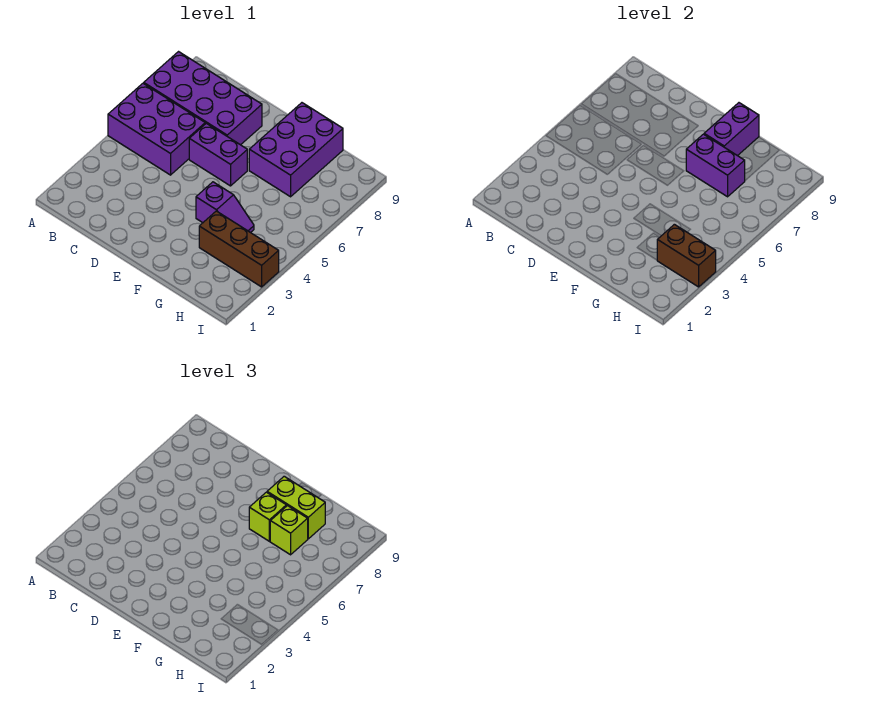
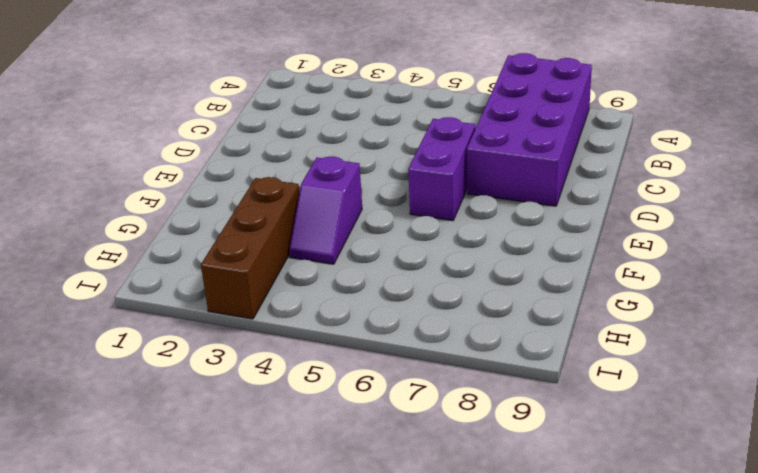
none -> purple brick A5:C6 level 1
none -> purple brick F7:G9 level 1
none -> purple brick F7:G7 level 2

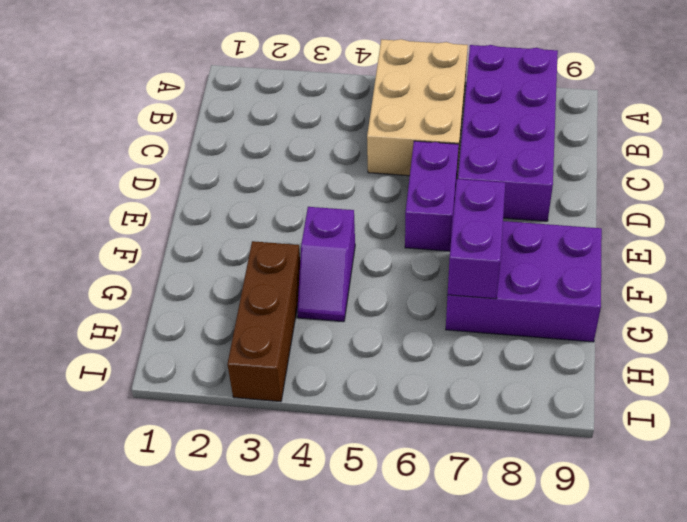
tan brick A5:C6 level 1 -> purple brick A5:C6 level 1
none -> purple brick F8:F9 level 2
none -> brown brick H3:I3 level 2
none -> lime brick F7 level 3

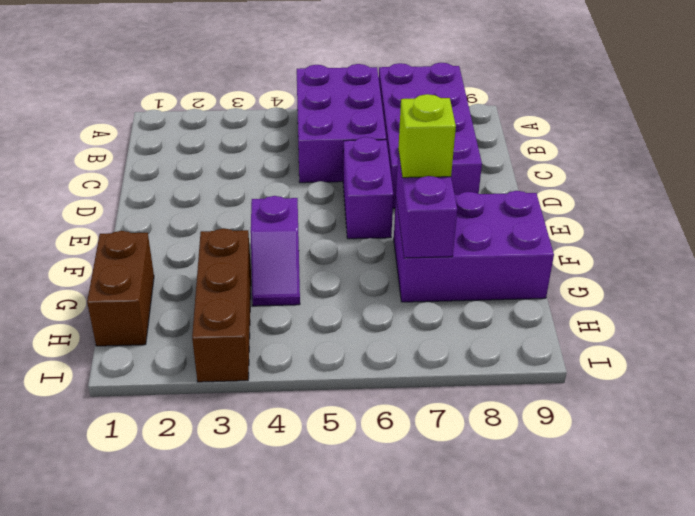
brown brick G1:H1 level 1 -> brown brick H3:I3 level 2
none -> purple brick F8:F9 level 2
none -> lime brick F8:G8 level 3
none -> lime brick G7 level 3

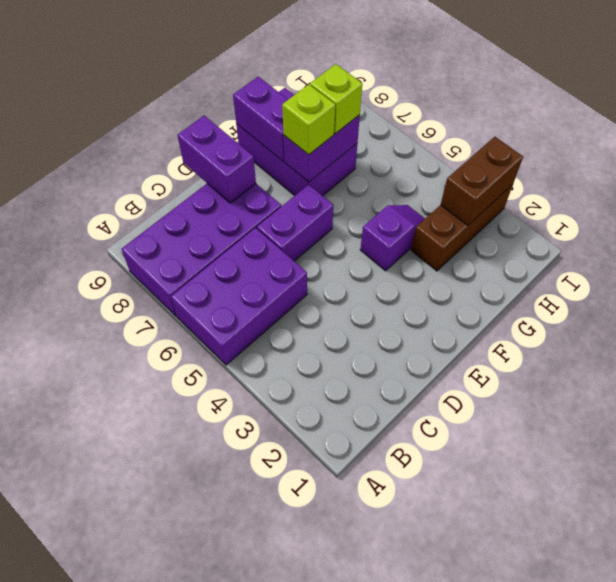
purple brick D8:D9 level 2 -> none
none -> lime brick F8:G8 level 3

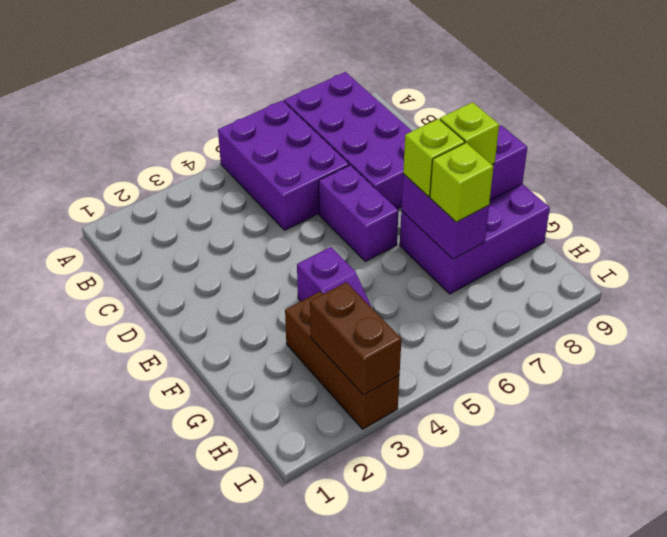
lime brick F8 level 3 -> lime brick F8:G8 level 3

